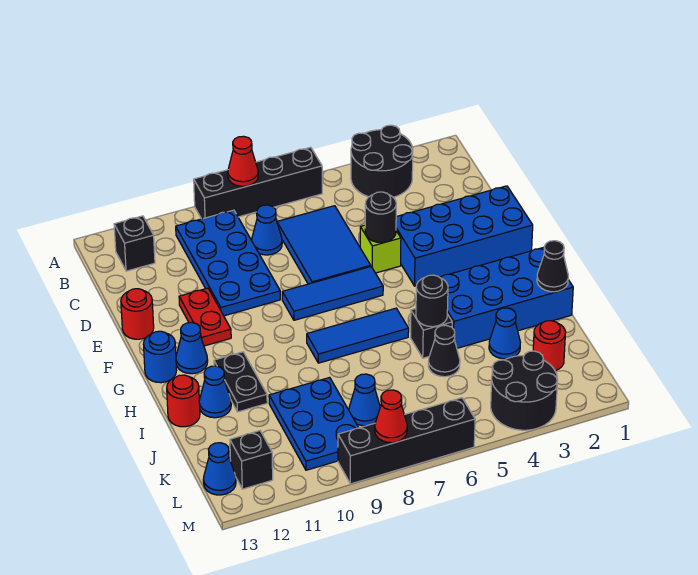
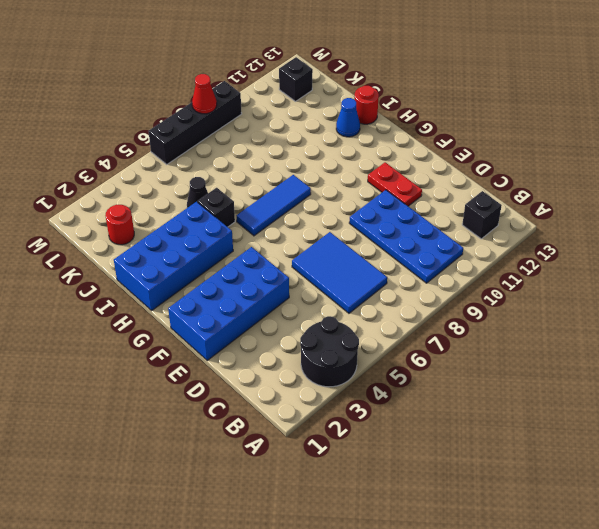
none -> black brick A6:A9 level 1
none -> blue cone C8 level 1
none -> lime brick E5 level 1
none -> red round brick E13 level 1

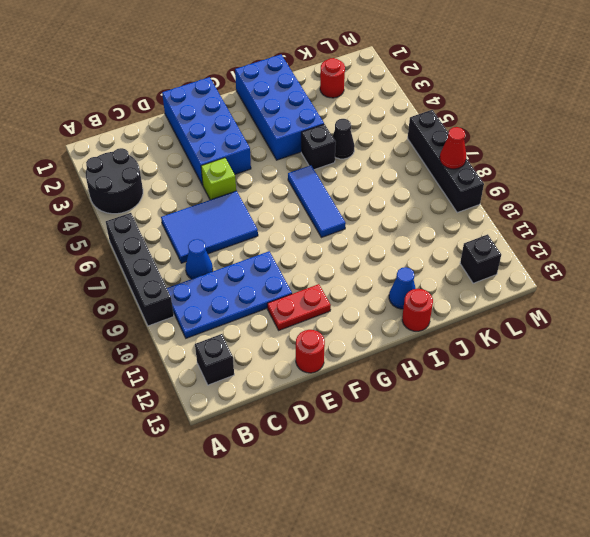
none -> blue tile F6:F8 level 1
none -> blue cone G12 level 1
none -> blue round brick G13 level 1
none -> black plate H11:I11 level 1

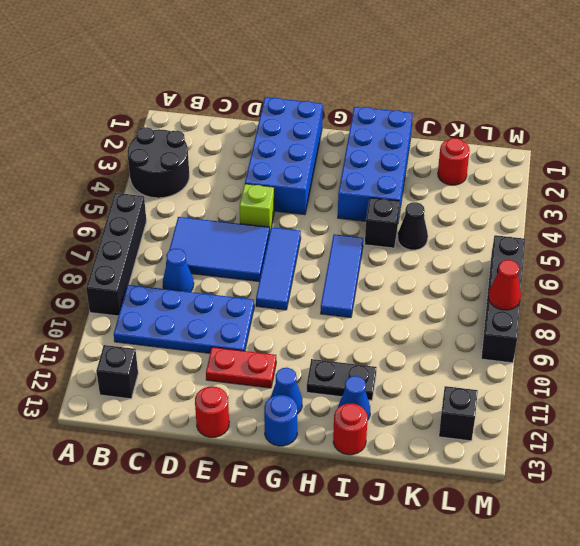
none -> blue cone J3 level 1
none -> blue plate J9:L10 level 1
none -> blue cone K8 level 1
none -> black round brick L3:M4 level 1

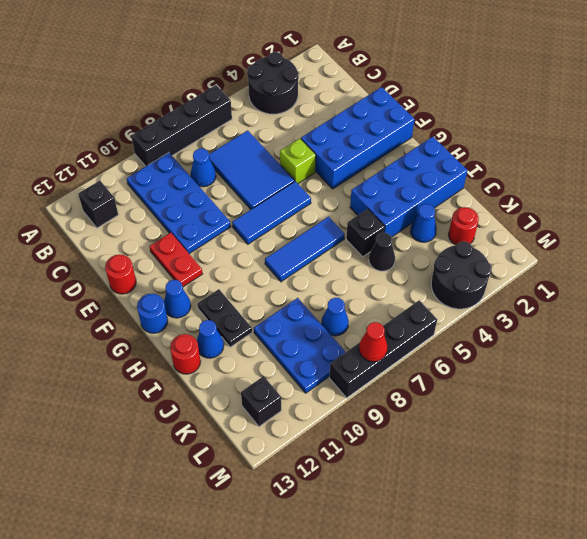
none -> blue cone L13 level 1
none -> red cone A8 level 2
none -> black round brick E5 level 2
none -> black cone I1 level 2

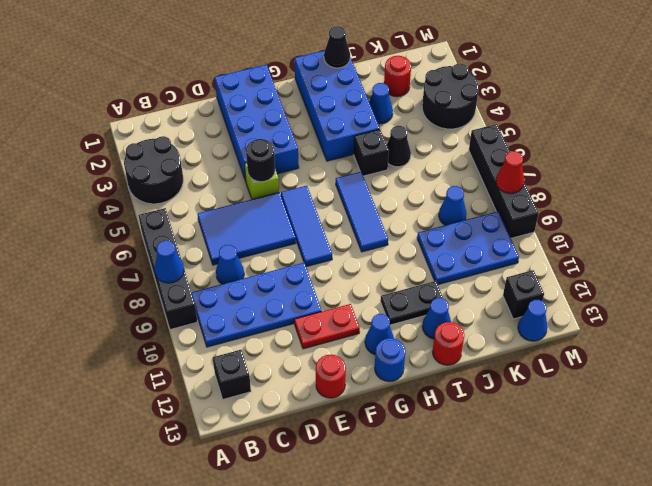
blue cone A8 level 2 -> red cone A8 level 2
none -> black round brick I5 level 2

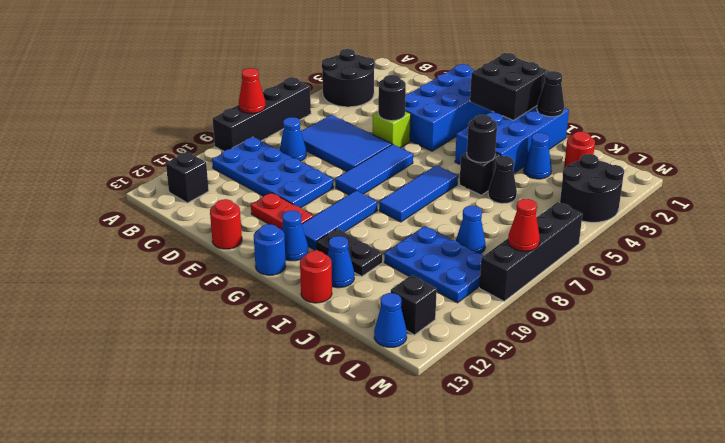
black brick G1:H2 level 2 -> none
blue tile G9:G11 level 1 -> none

